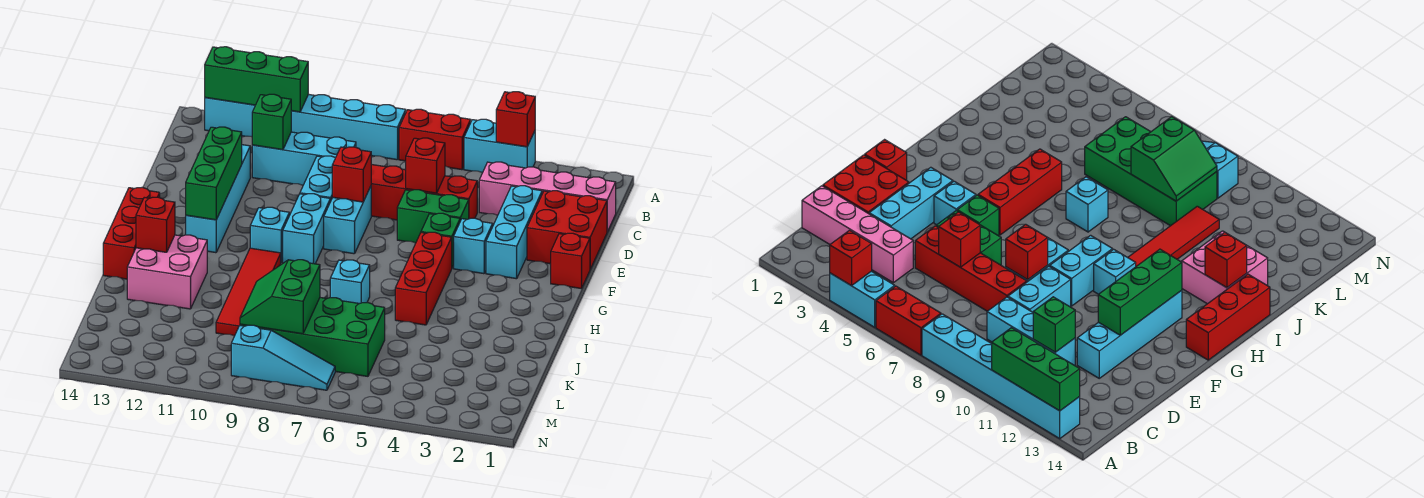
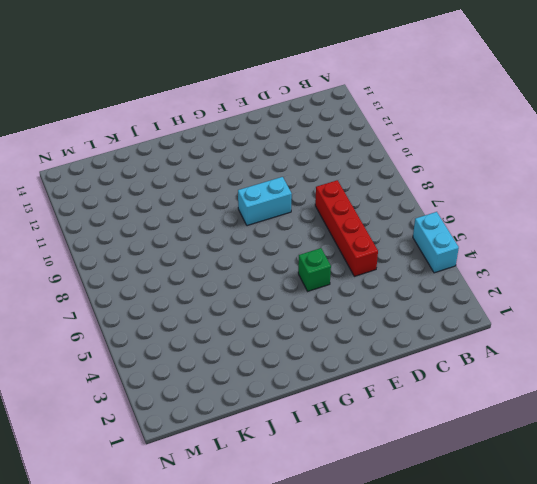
none -> red brick A6:A7 level 1
none -> cyan brick A8:A13 level 1
none -> pink brick C1:C4 level 1
none -> cyan brick C9:C11 level 1

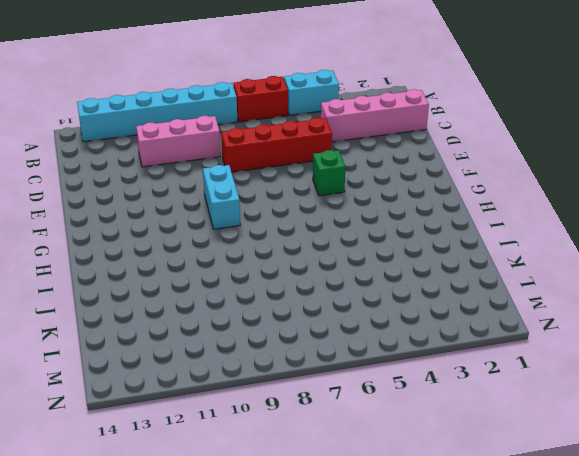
pink brick C9:C11 level 1 -> cyan brick C9:C11 level 1
none -> red brick D1:E2 level 1
none -> cyan brick D3:F3 level 1
none -> cyan brick D9:E9 level 1
none -> cyan brick D12:G12 level 1

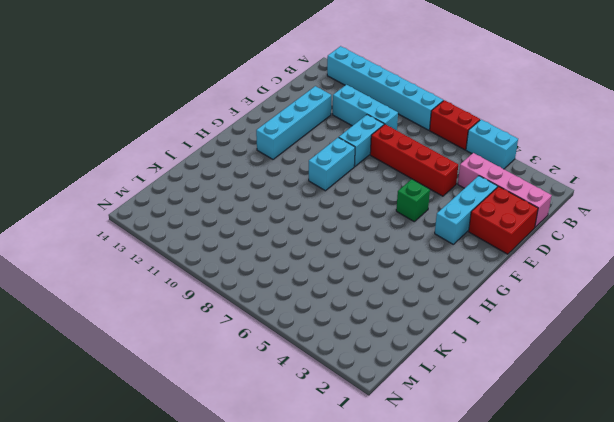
none -> green brick E5:E6 level 1
none -> cyan brick E8:F8 level 1
none -> red brick F1 level 1
none -> cyan brick F4 level 1

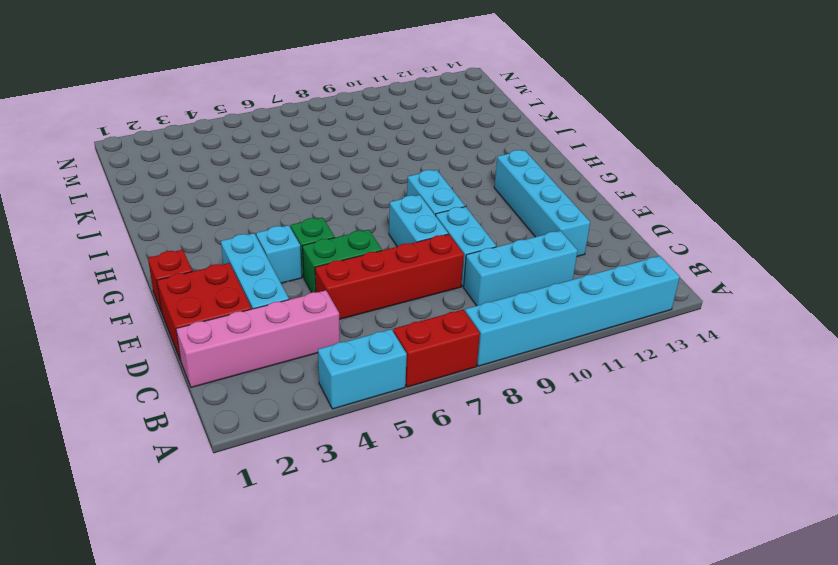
none -> red brick G5:I5 level 1
none -> cyan brick G10 level 1
none -> red brick G14:I14 level 1
none -> red tile H10:K10 level 1

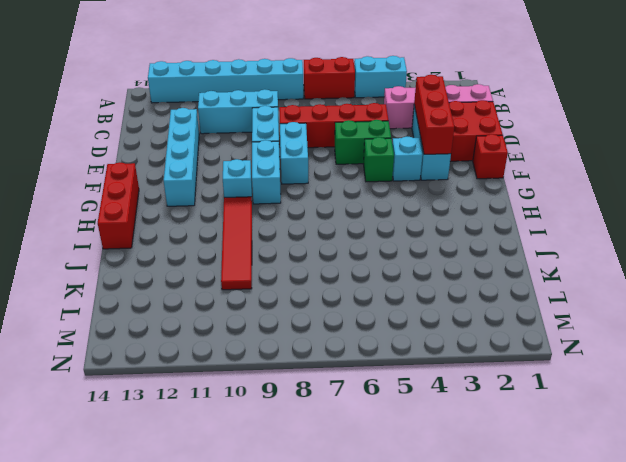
red brick D3:F3 level 2 -> red brick G5:I5 level 1
none -> cyan brick I7 level 1
none -> pink brick I12:J13 level 1
none -> green brick K6:L9 level 1
none -> cyan slope M7:M9 level 1 top 9

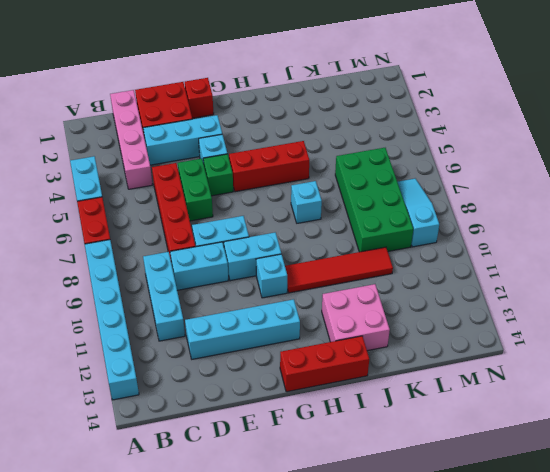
none -> red brick A4 level 2
none -> green brick A11:A13 level 2
none -> green brick C11 level 2
none -> red brick D6 level 2

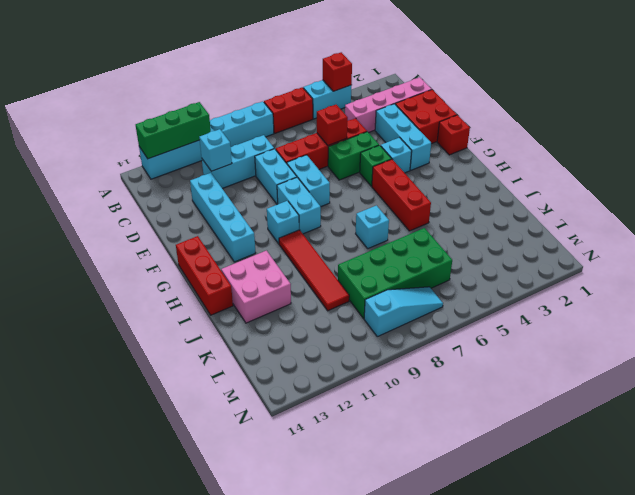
cyan brick C11 level 2 -> green brick C11 level 2
none -> red brick E8 level 2
none -> green brick E12:G12 level 2
none -> red brick I13 level 2
none -> green slope K8:L9 level 2 top 8

